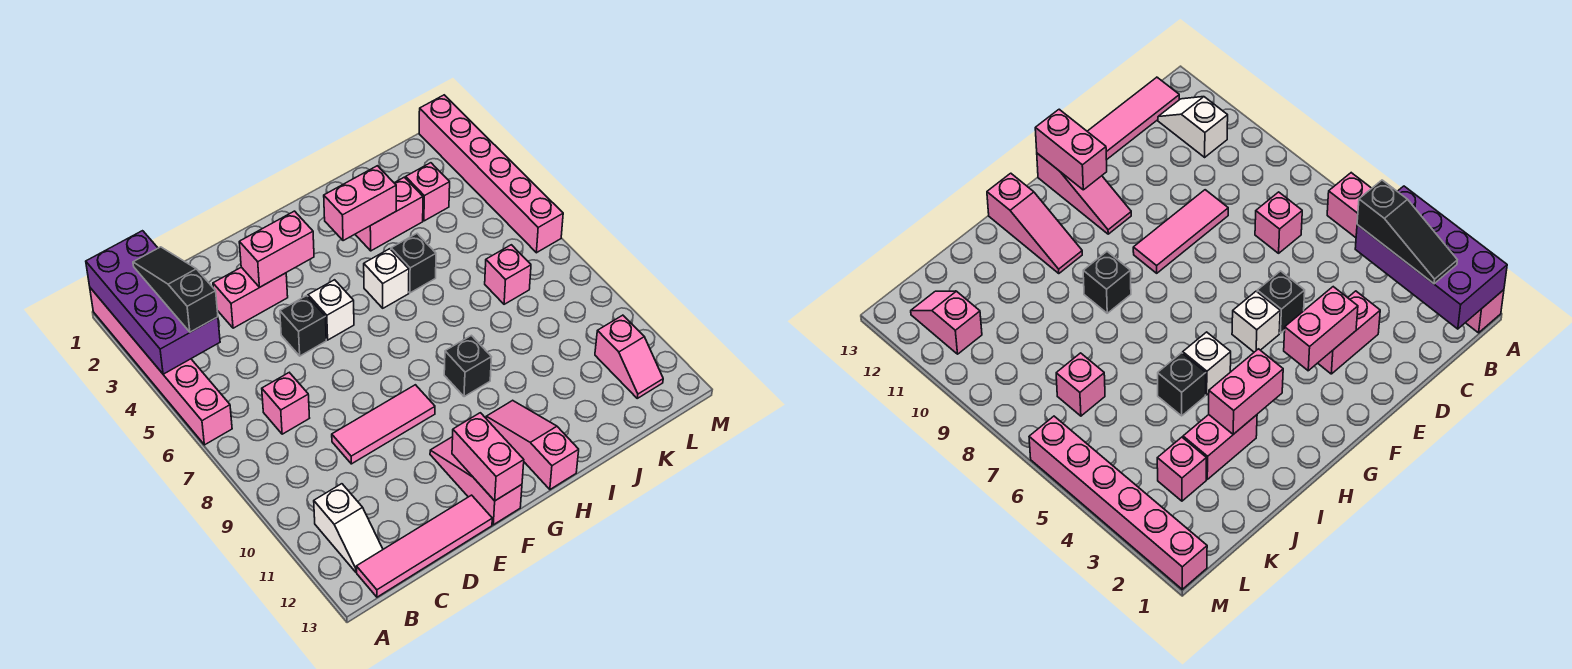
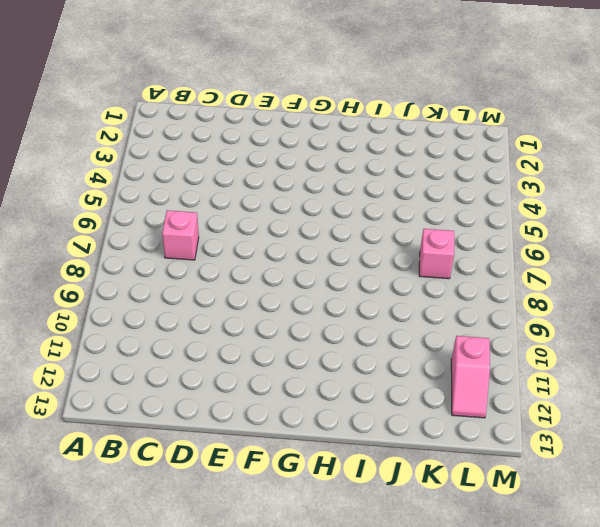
none -> pink brick A1:A6 level 1
none -> white slope B11:B12 level 1 top 11
none -> pink tile B13:E13 level 1

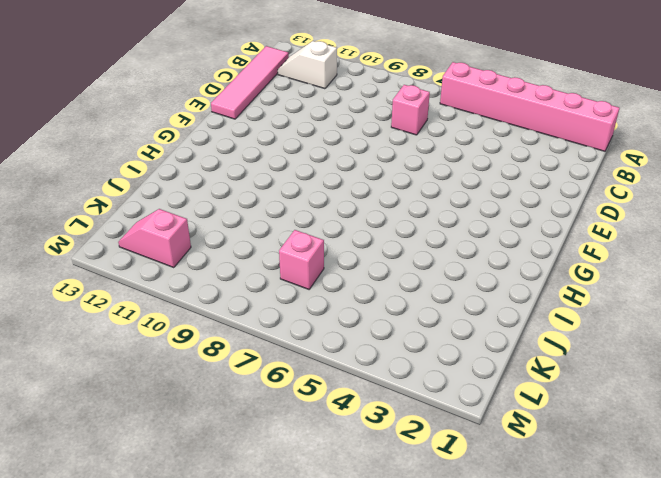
none -> pink brick D3:E3 level 1
none -> pink tile D9:F9 level 1
none -> black brick E5 level 1

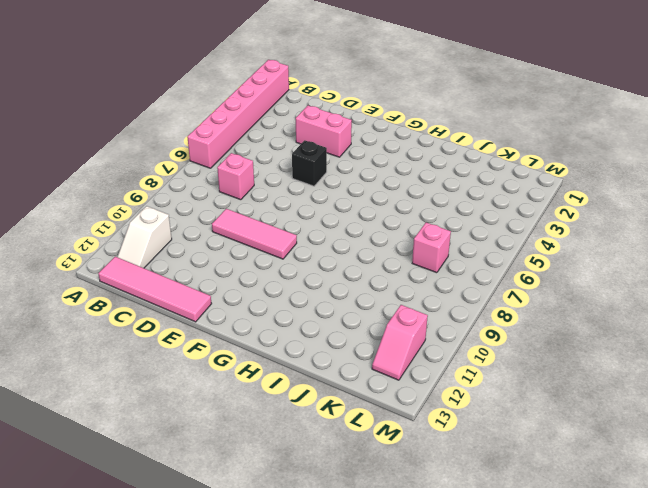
none -> white brick F5 level 1
none -> pink slope F11:F13 level 1 top 13
none -> white brick H5 level 1

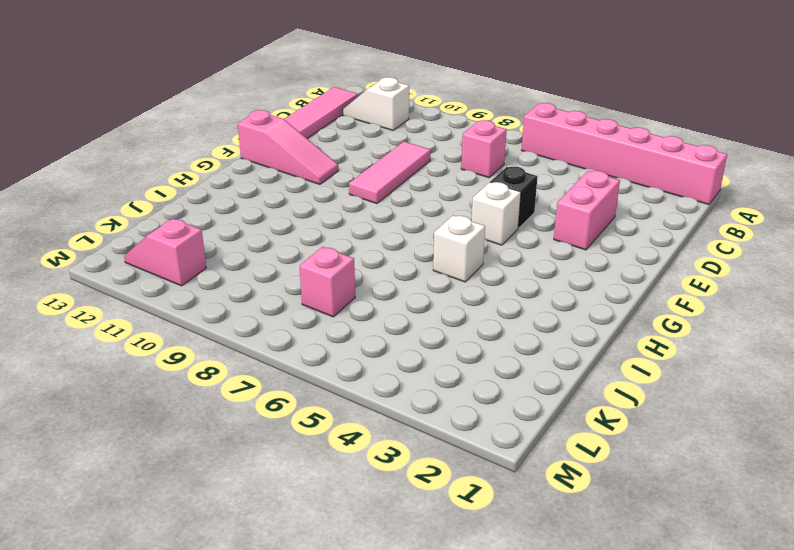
none -> black brick H9 level 1
none -> pink slope H11:H13 level 1 top 13
none -> pink brick I3:J3 level 1

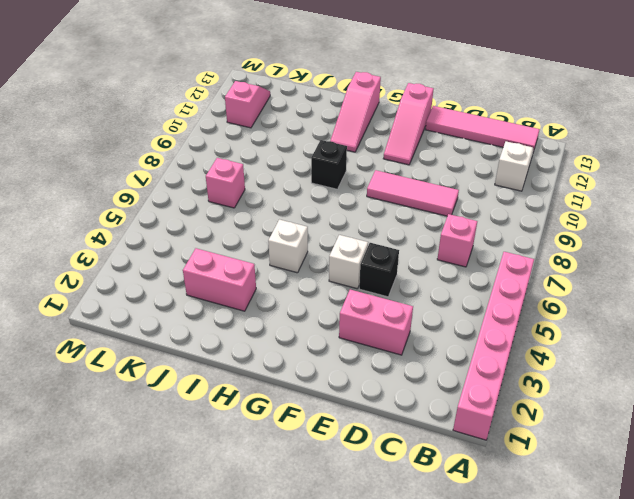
none -> black brick I5 level 1
none -> pink brick K3 level 1
none -> pink brick M1:M6 level 1

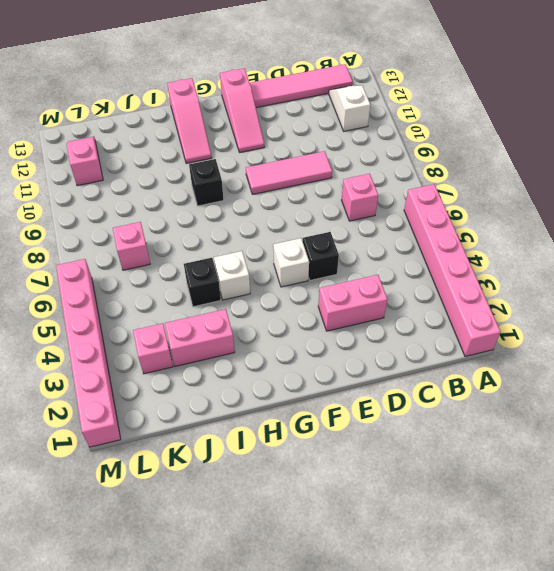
none -> purple brick A1:B4 level 2
none -> pink brick E3:F3 level 2
none -> pink brick F12:F13 level 2

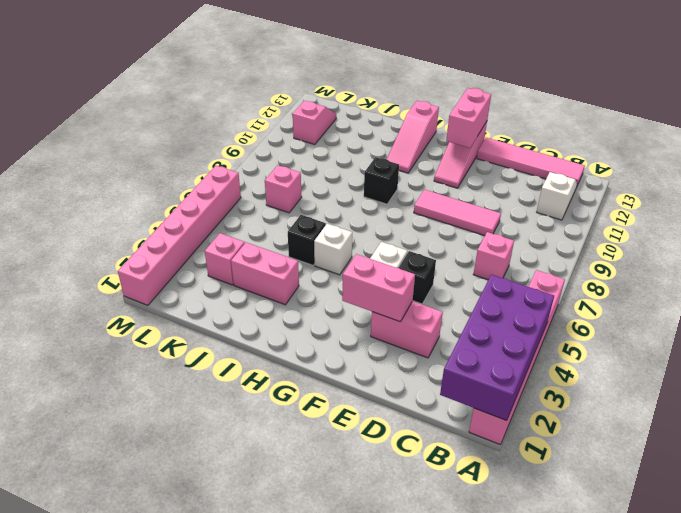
none -> pink brick H3:I3 level 2
none -> black slope B2:B4 level 3 top 4

